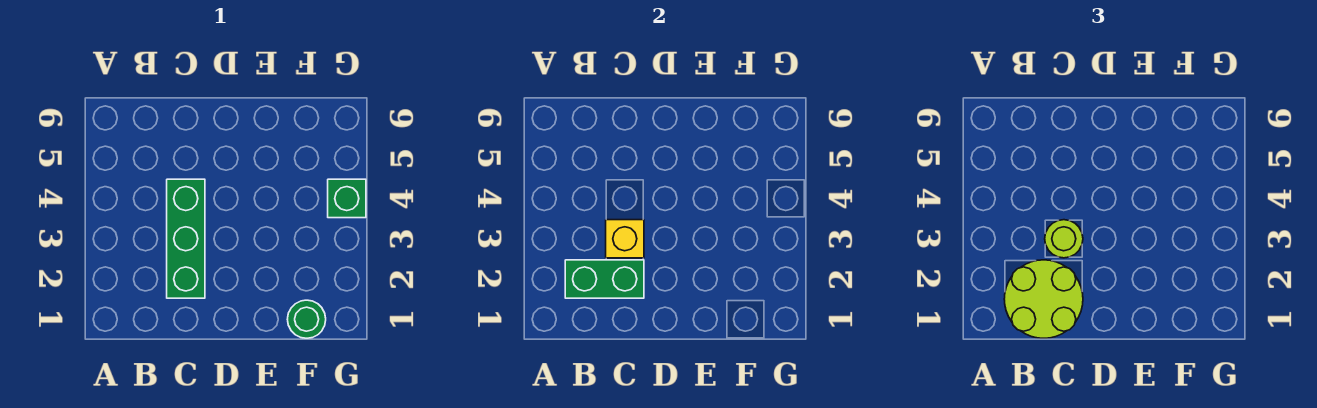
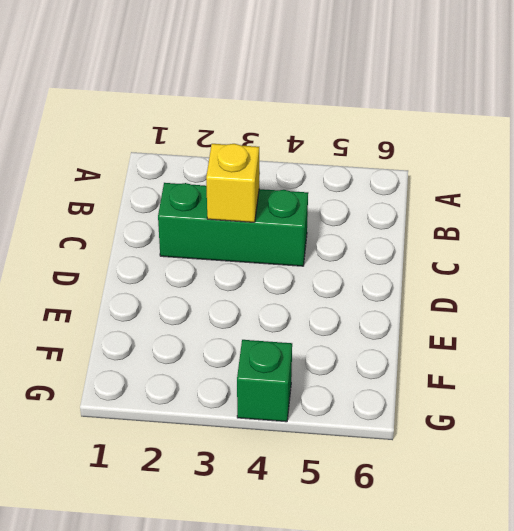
none -> green round brick F1 level 1
none -> green brick B2:C2 level 2

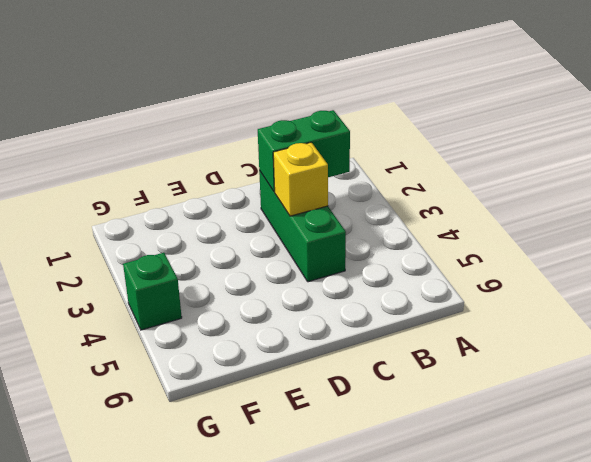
none -> green round brick F1 level 1
none -> lime round brick B1:C2 level 3

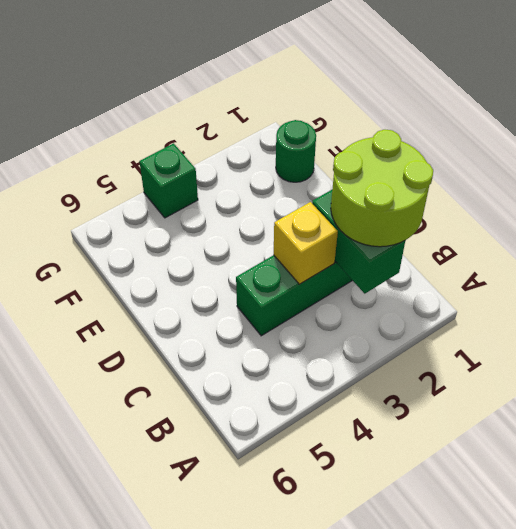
none -> lime round brick C3 level 3

